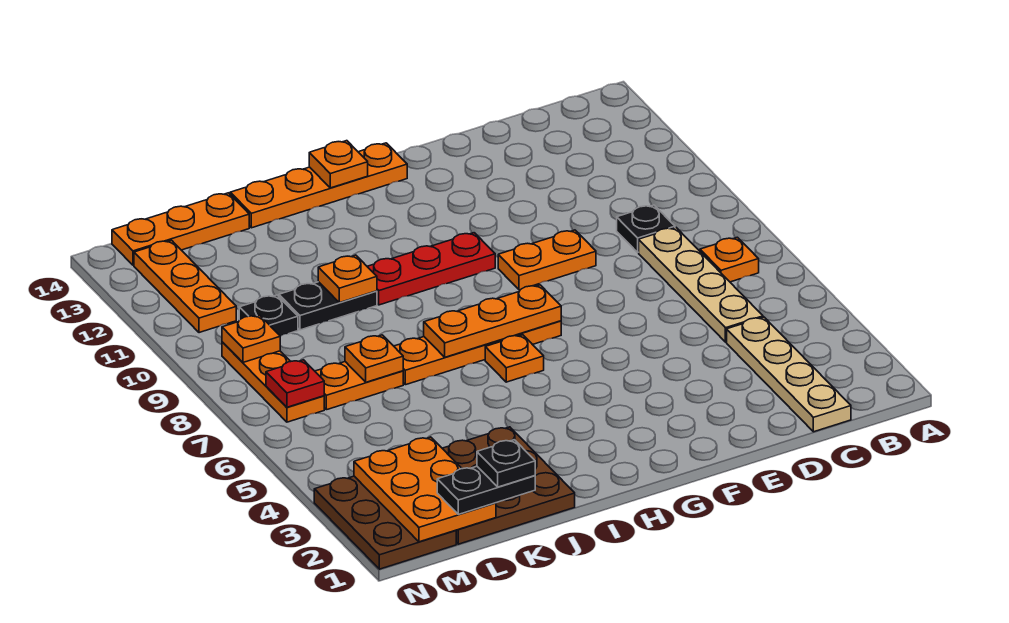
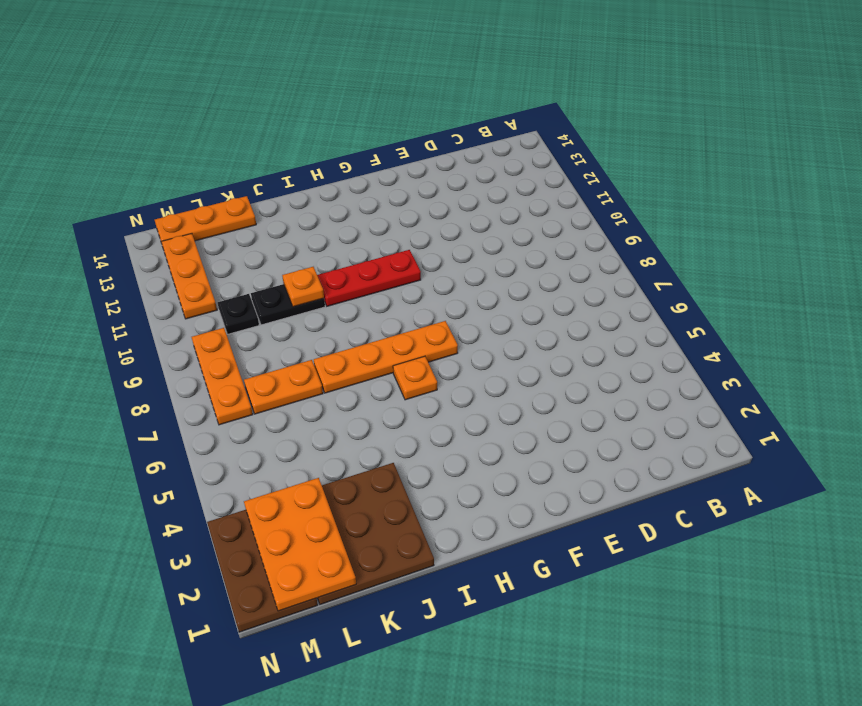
none -> orange plate B7 level 1
none -> tan plate C1:C4 level 1
none -> tan plate C5:C8 level 1

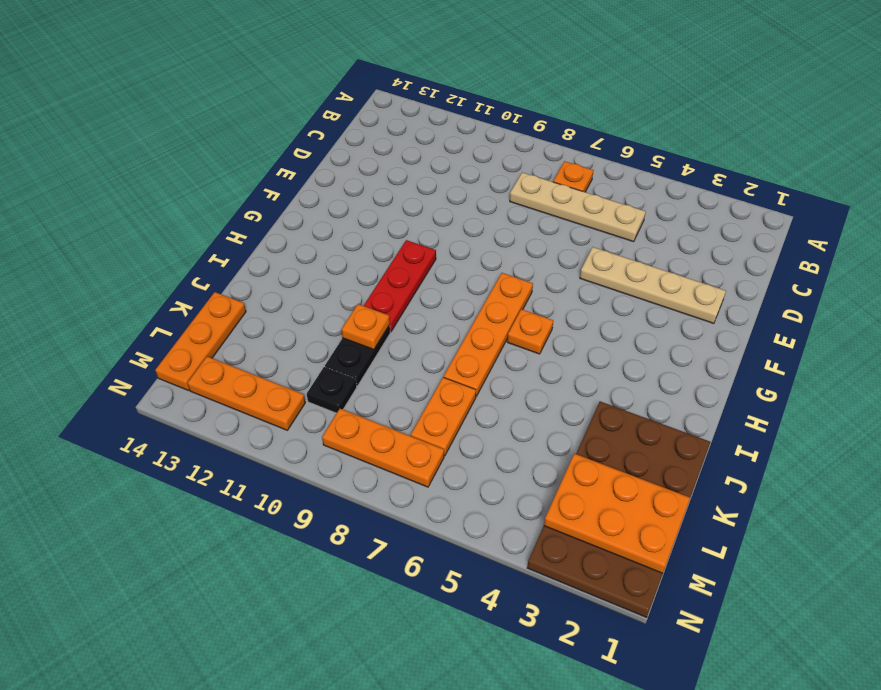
tan plate E2:E5 level 1 -> tan plate C1:C4 level 1
none -> black plate C9 level 1
none -> orange plate E9:F9 level 1
none -> orange plate G14:J14 level 1

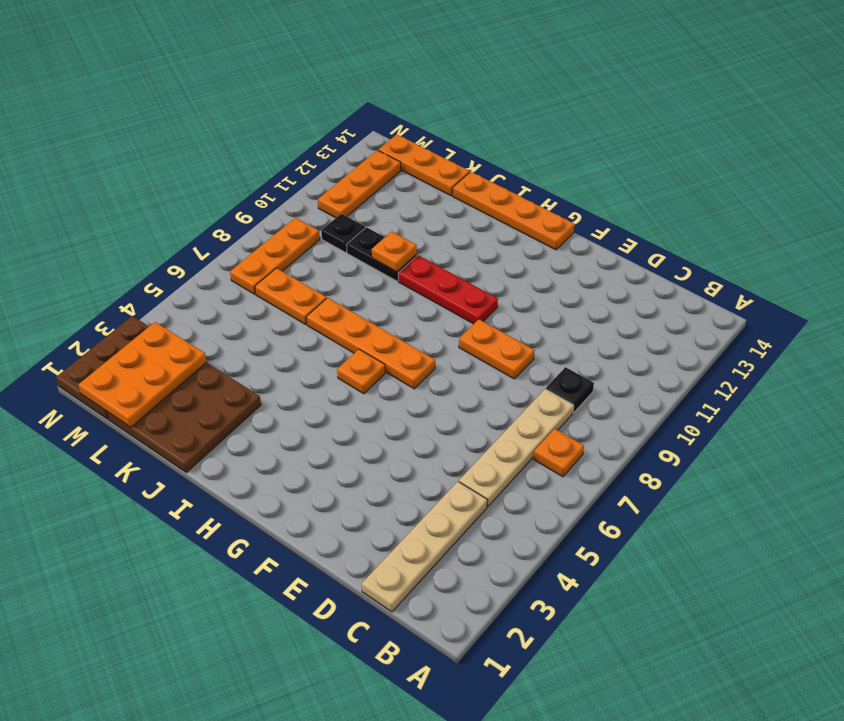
none -> orange plate G7:I7 level 2
none -> orange plate H14 level 2
none -> orange plate K7 level 2

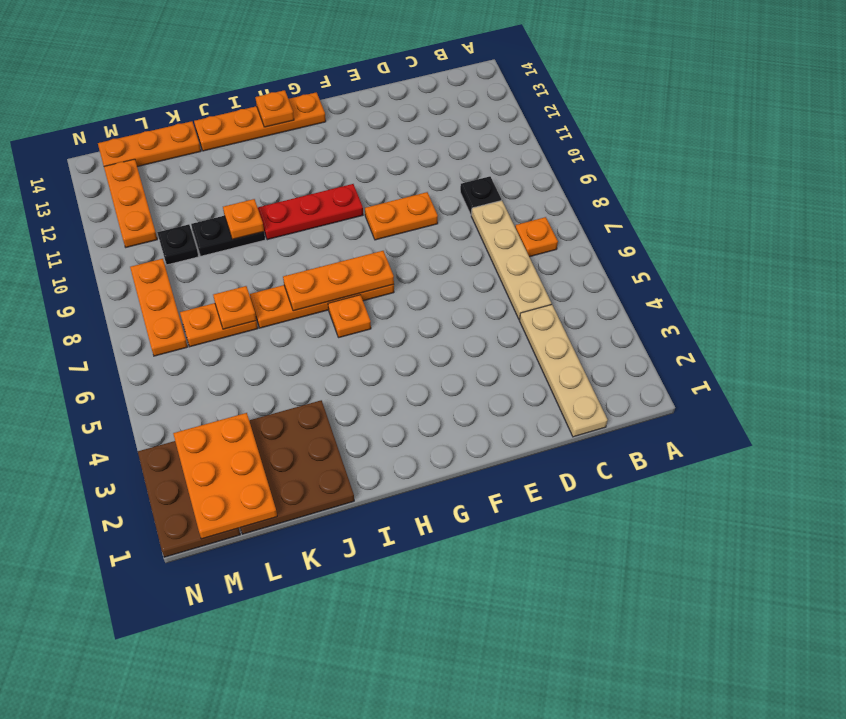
none -> red plate M7 level 2
none -> orange plate M9 level 2
none -> black plate K1:L1 level 3

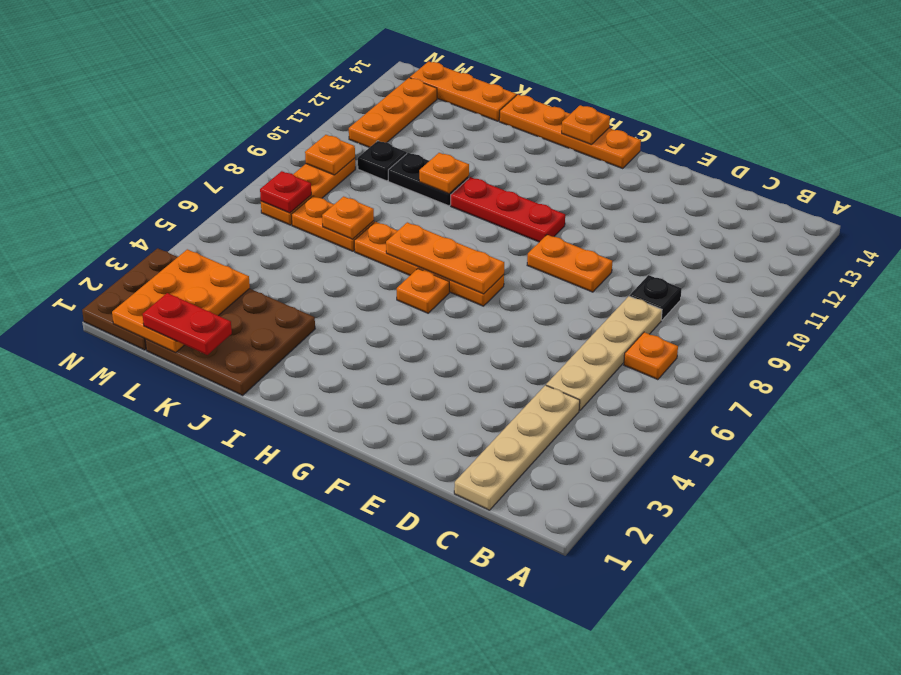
red plate K1:L1 level 3 -> black plate K1:L1 level 3
none -> black plate K1 level 4

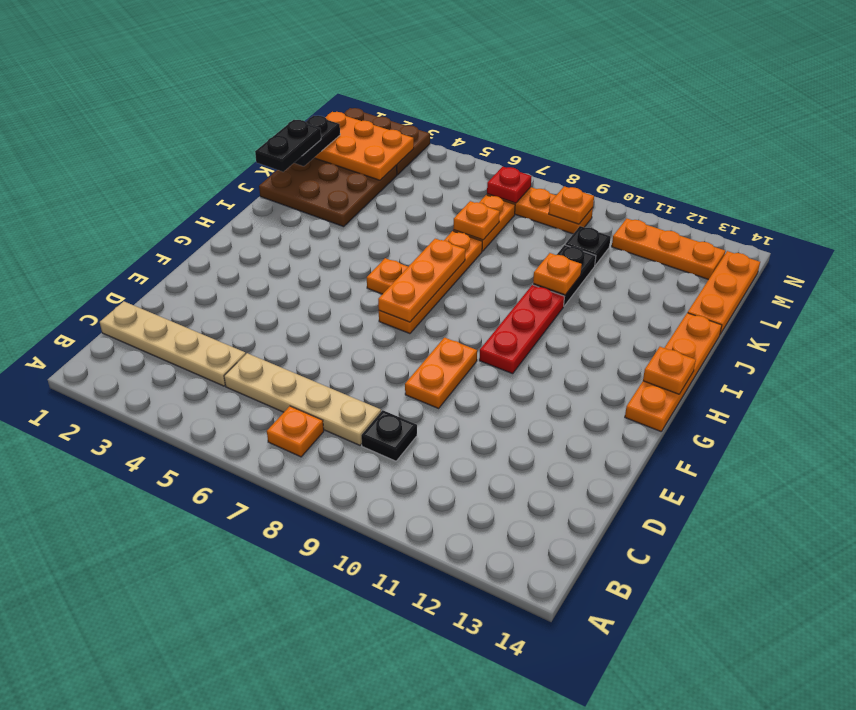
black plate J1:K1 level 4 -> black plate K1 level 4

